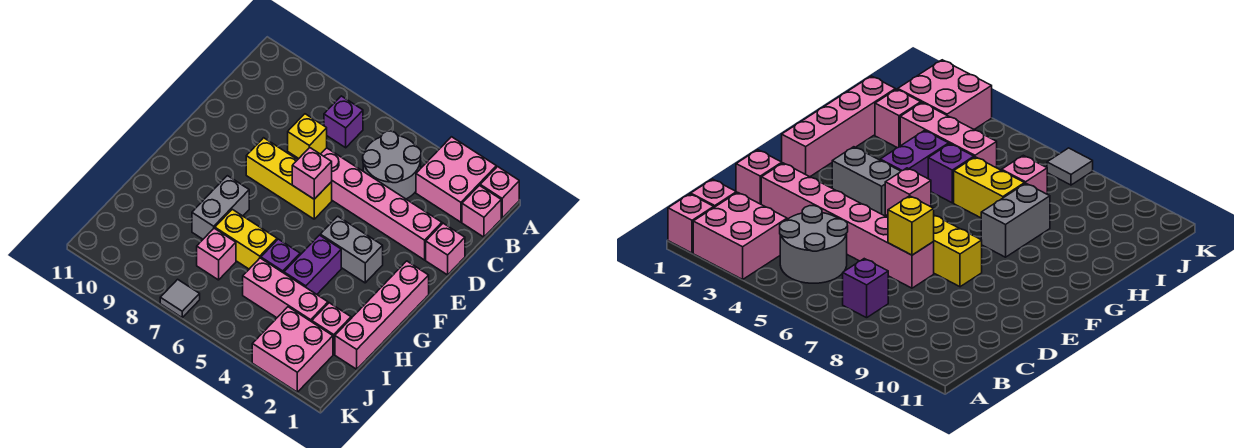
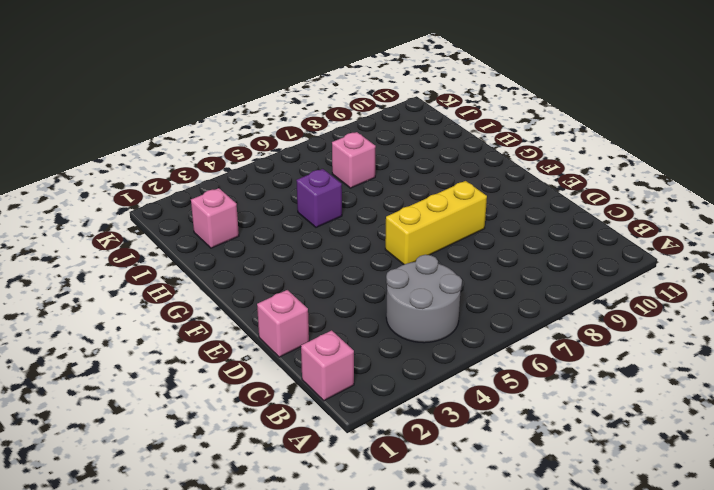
none -> pink brick A1 level 1
none -> pink brick A2:B3 level 1
none -> purple brick B7 level 1

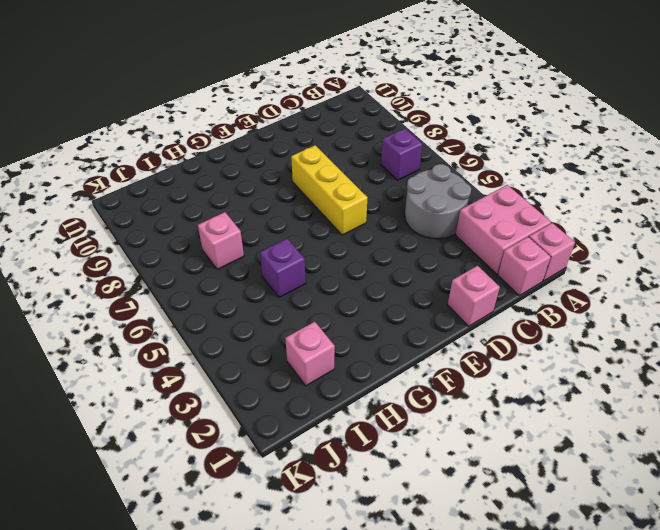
none -> pink brick D2:D7 level 1
none -> pink brick F1:I1 level 1
none -> grey brick F3:F4 level 1

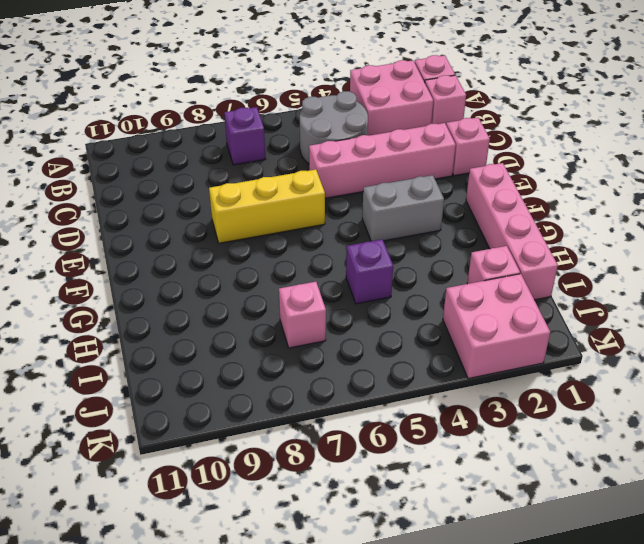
pink brick D2:D5 level 1 -> pink brick D2:D7 level 1
none -> purple brick G4:H4 level 1
none -> grey brick G8:H8 level 1
none -> yellow brick H6:H7 level 1

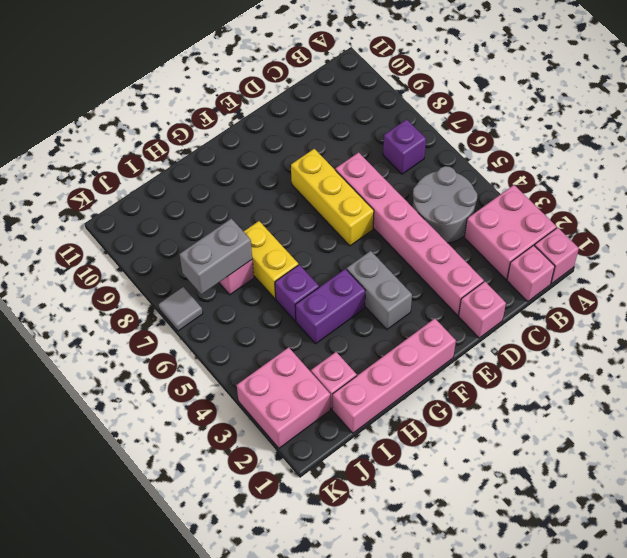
grey brick I7:J7 level 2 -> grey brick G8:H8 level 1
none -> pink brick I3:I5 level 1
none -> yellow brick D7 level 2
none -> pink brick E6 level 2

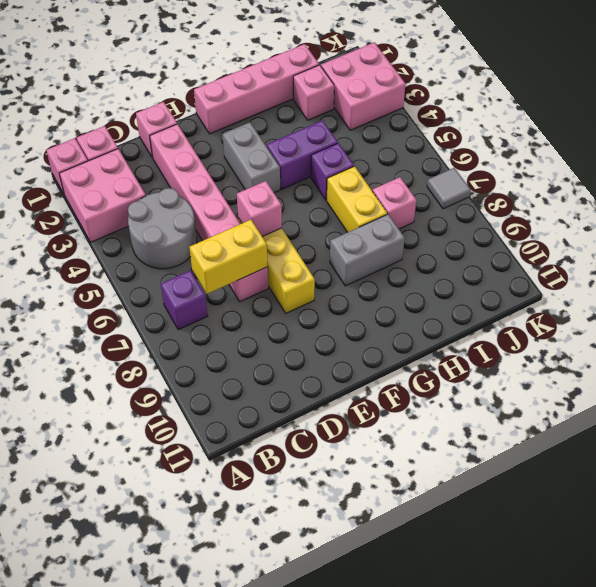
yellow brick C7:D7 level 2 -> yellow brick D7 level 2
none -> pink brick I3:I5 level 1

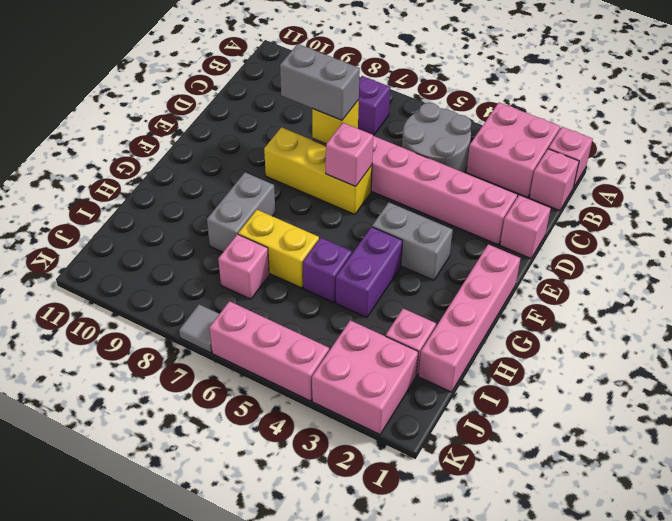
grey brick D7:D8 level 3 -> none
pink brick K4:K6 level 1 -> pink brick I3:I5 level 1

